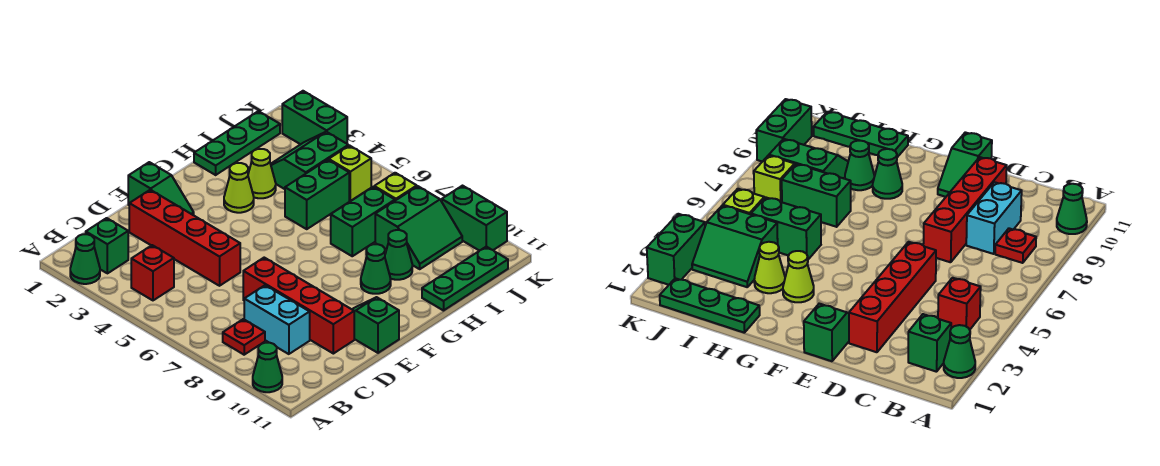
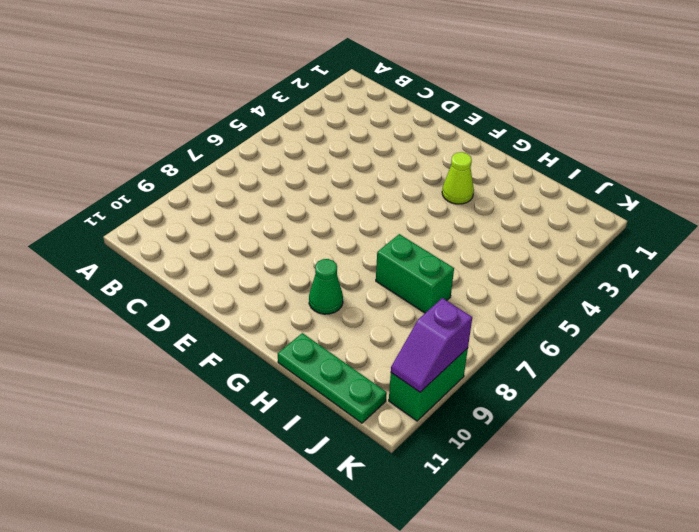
purple slope K9:K10 level 2 top 9 -> none
none -> green cone A2 level 1
none -> green cone A10 level 1
none -> green brick B2 level 1

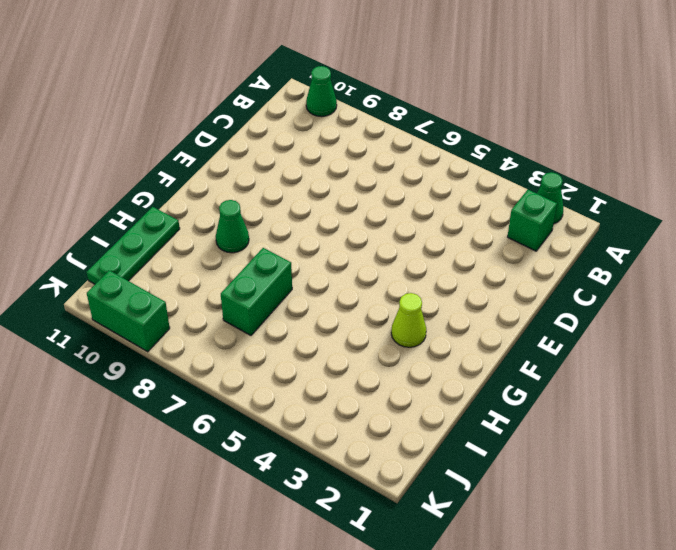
none -> red brick B4 level 1
none -> red plate B8 level 1
none -> cyan brick C8:C9 level 1

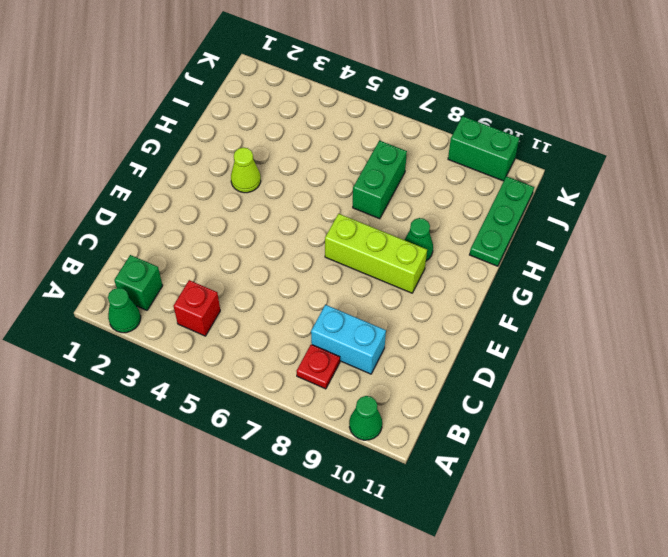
lime brick F7:F9 level 1 -> none
none -> red brick D2:D5 level 1
none -> red brick D7:D10 level 1
none -> green slope E1:E2 level 1 top 1

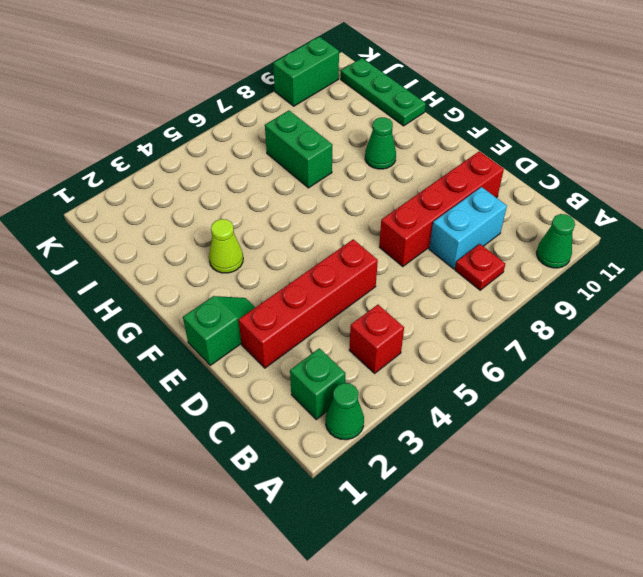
none -> green slope E10:E11 level 1 top 11
none -> green plate H1:J1 level 1
none -> lime cone H3 level 1

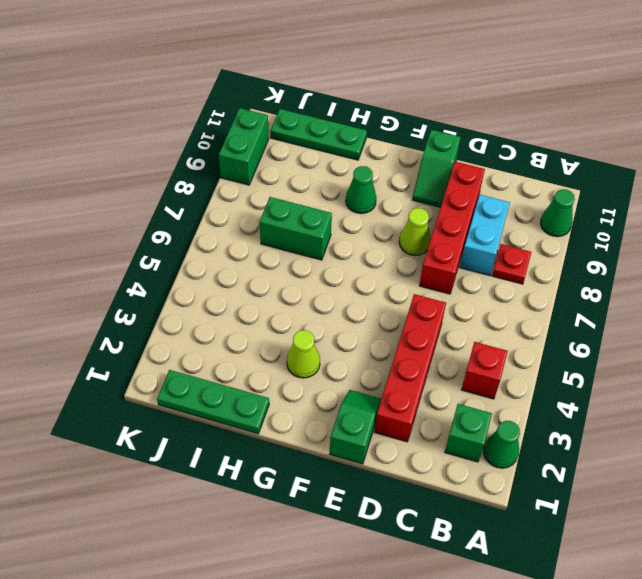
lime cone E8 level 1 -> lime cone H3 level 1
none -> green brick H5:I5 level 1
none -> green cone H9 level 1
none -> green slope I3:J4 level 1 top 4

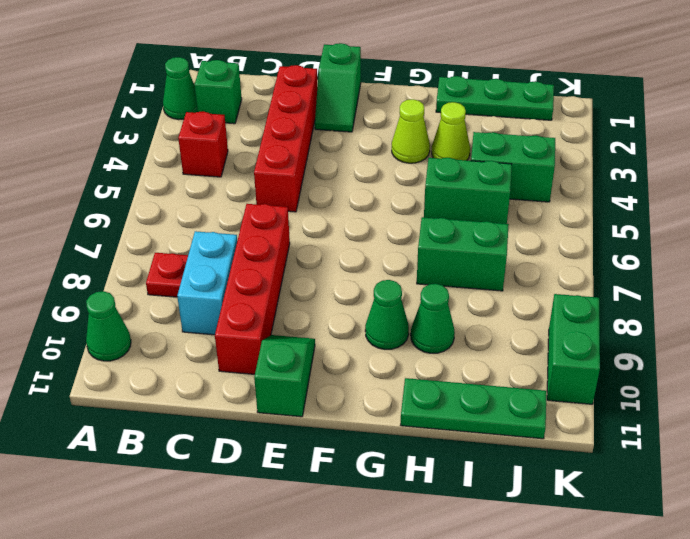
none -> green slope I8:J9 level 1 top 8
none -> lime brick J5 level 1
none -> lime brick J7 level 1

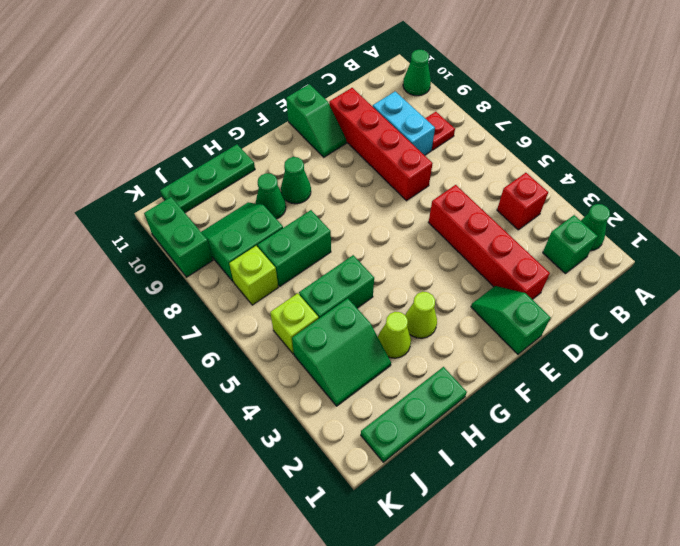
none -> green brick K2:K3 level 1

